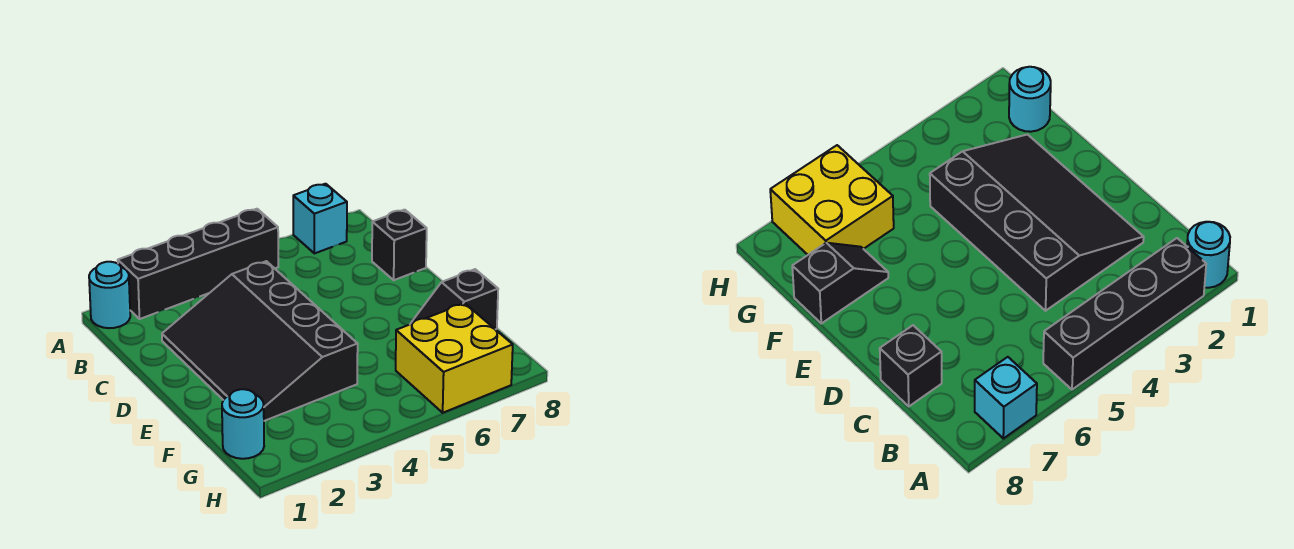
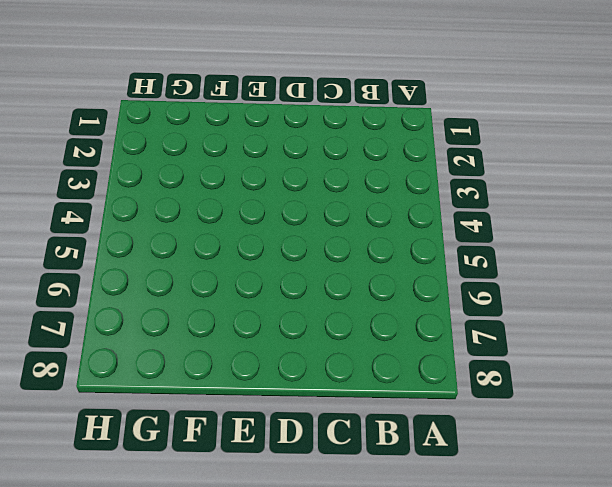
none -> cyan round brick A1 level 1
none -> black brick A2:A5 level 1

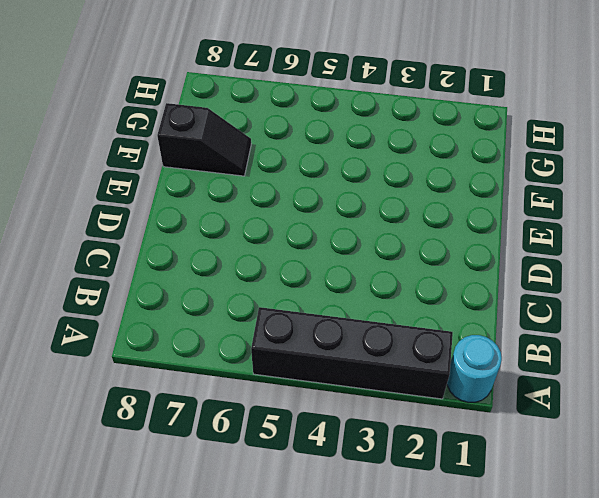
none -> cyan brick A7 level 1
none -> black slope C2:F4 level 1 top 4

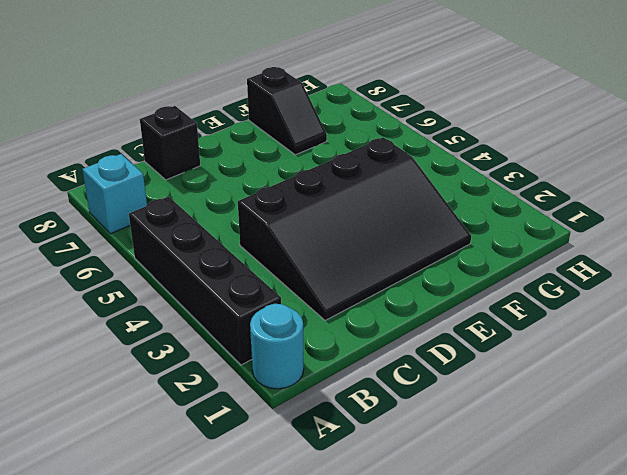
none -> cyan round brick G1 level 1
none -> yellow brick G6:H7 level 1

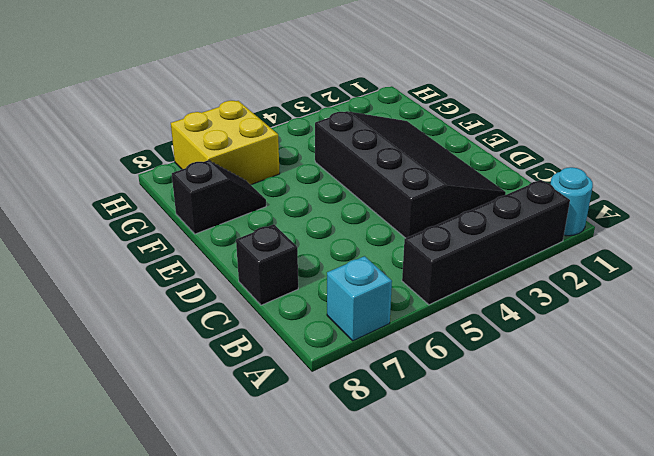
none -> cyan round brick G1 level 1

